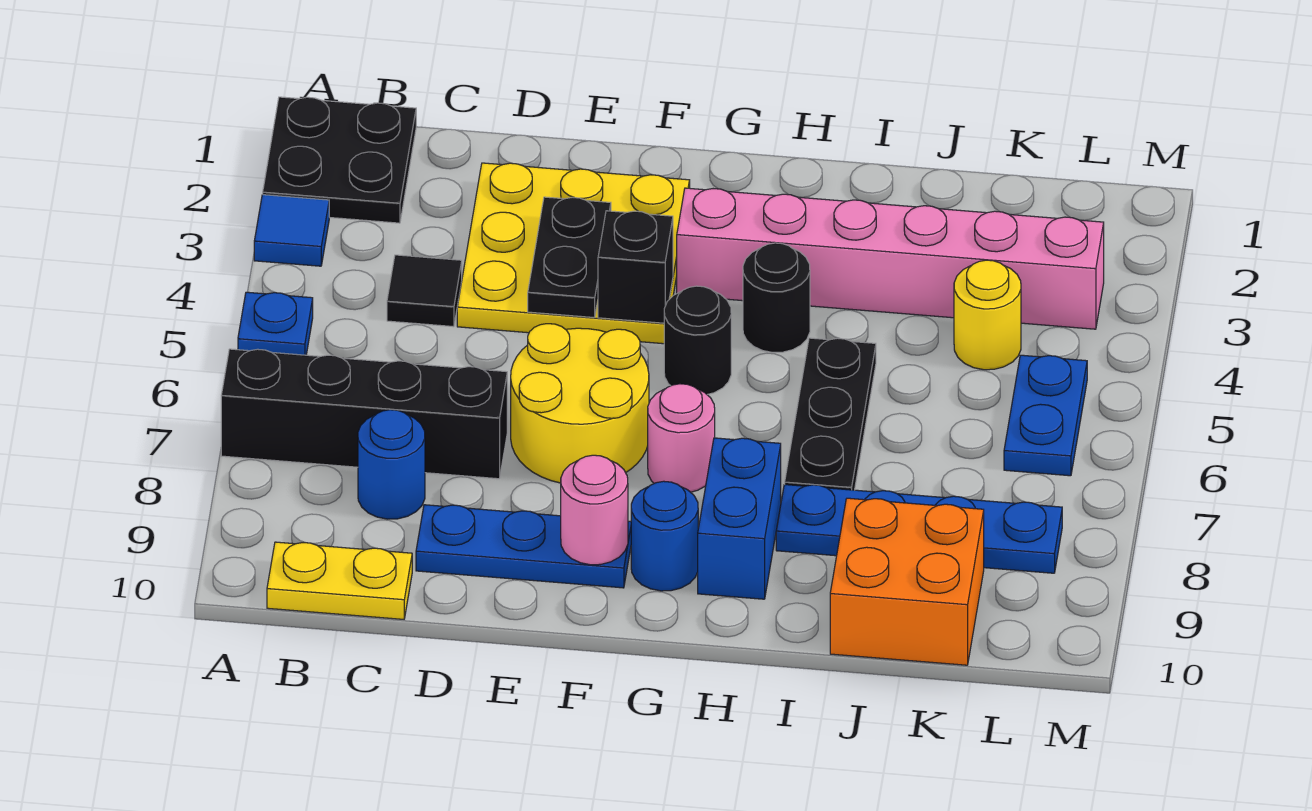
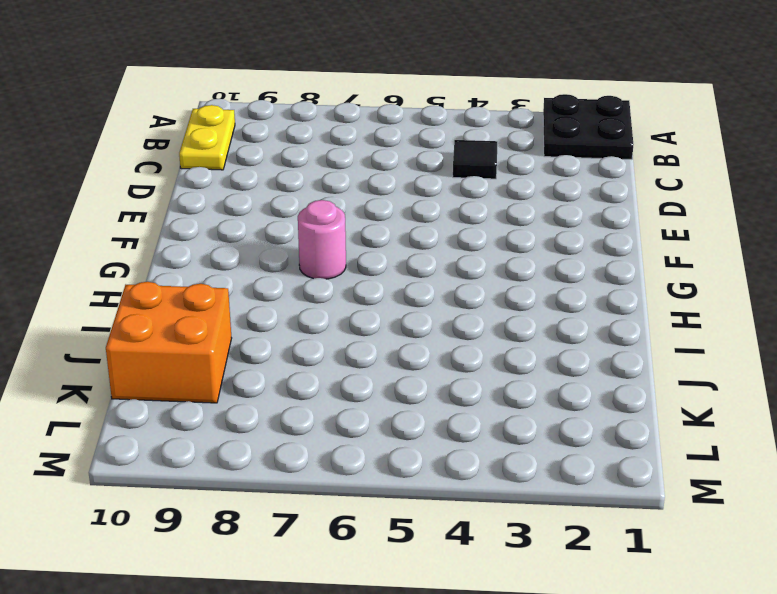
none -> blue tile A3 level 1
none -> blue plate A5 level 1
none -> black brick A7:D7 level 1

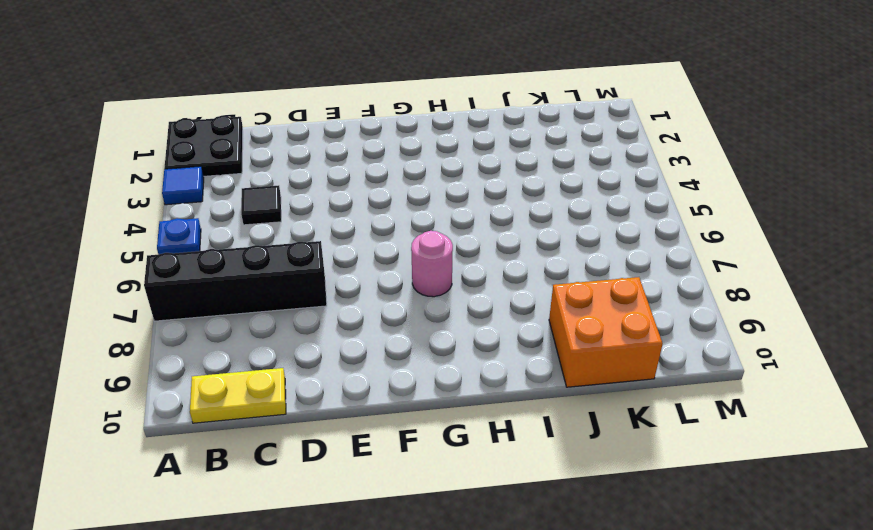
none -> blue round brick C8 level 1
none -> yellow plate D2:F4 level 1
none -> blue plate D9:F9 level 1

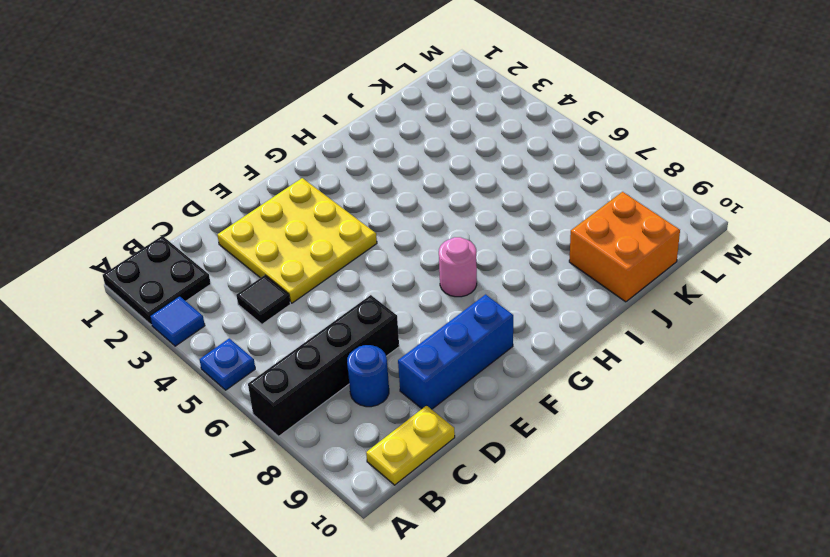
blue brick D9:F9 level 1 -> blue plate D9:F9 level 1
none -> yellow round brick E6:F7 level 1
none -> pink brick G3:L3 level 1
none -> black round brick G5 level 1

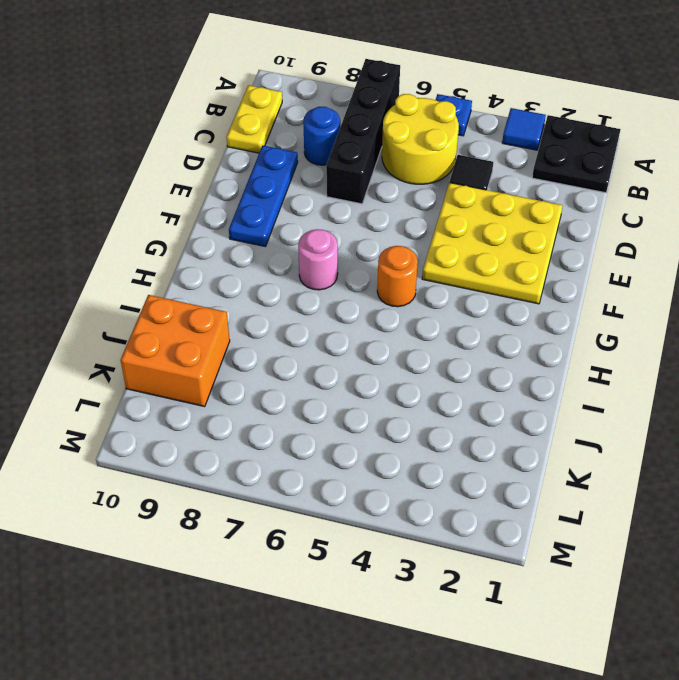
yellow round brick B5:C6 level 1 -> yellow round brick E6:F7 level 1
orange round brick G5 level 1 -> black round brick G5 level 1
none -> pink brick G3:L3 level 1
none -> blue round brick G9 level 1
none -> black round brick H4 level 1

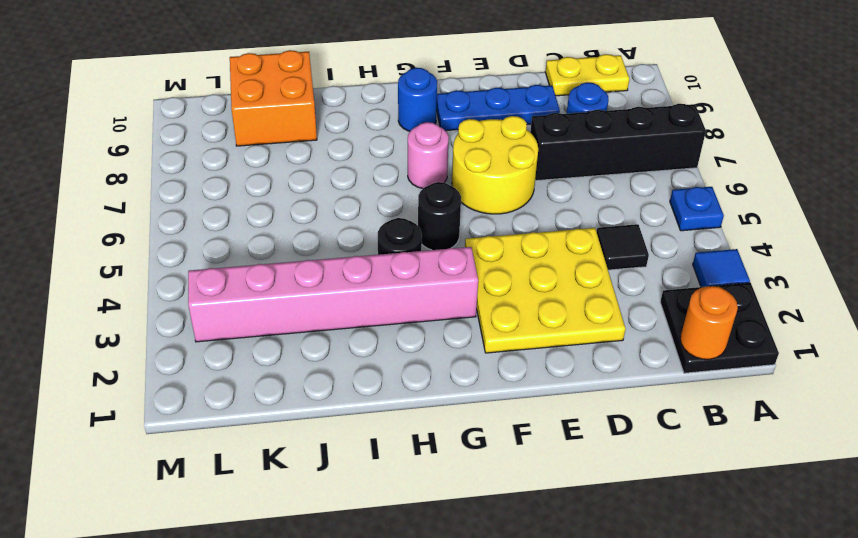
orange round brick B1 level 2 -> none
none -> blue brick H8:H9 level 1
none -> black plate I5:I7 level 1
none -> blue plate I8:L8 level 1

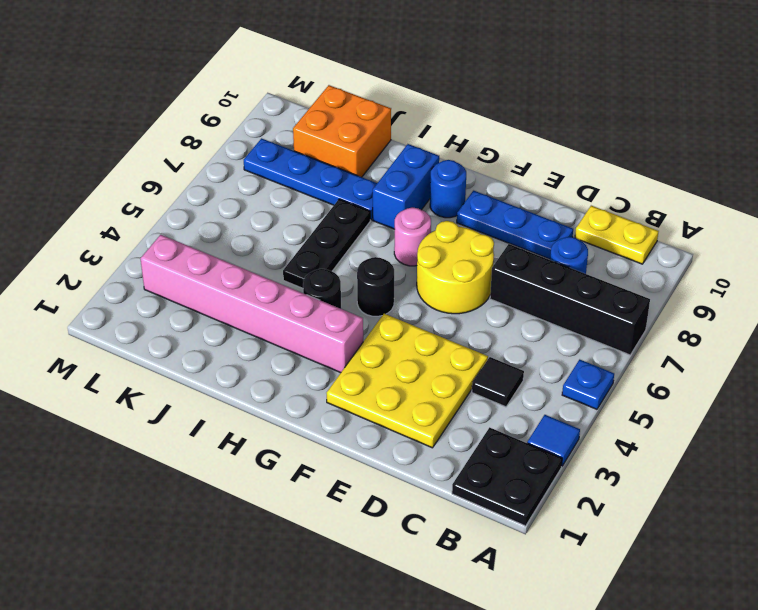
none -> yellow round brick K4 level 1
none -> blue plate L5:L6 level 1
none -> black plate E3:E4 level 2

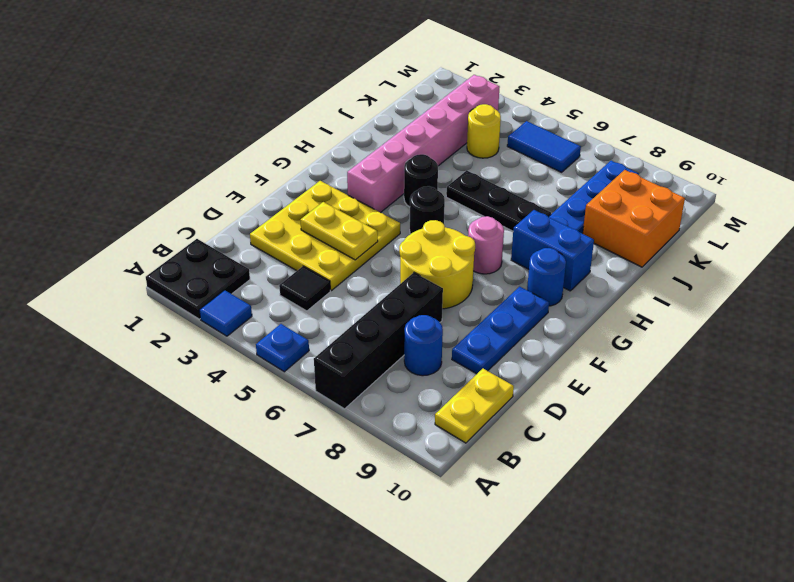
yellow plate E3:E4 level 2 -> black plate E3:E4 level 2
blue tile L5:L6 level 1 -> blue plate L5:L6 level 1
none -> black brick F4 level 2
none -> pink round brick F9 level 2

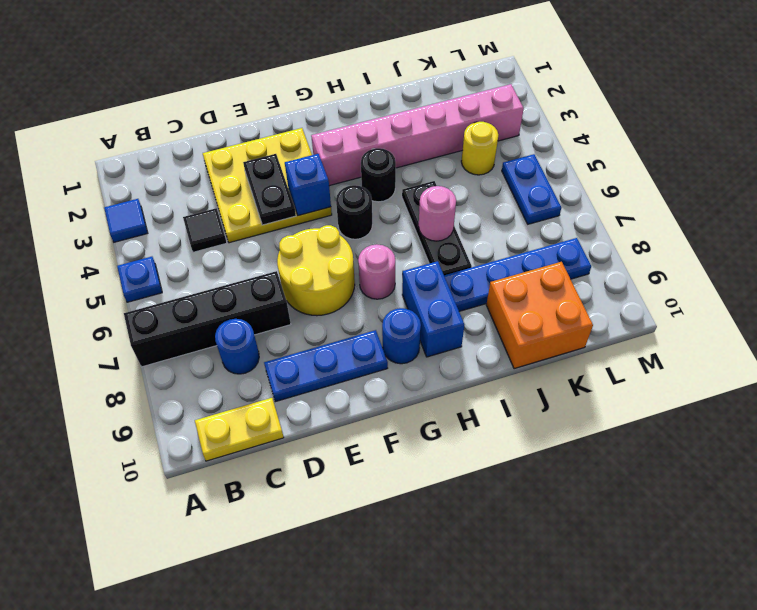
blue brick F4 level 2 -> black brick F4 level 2
pink round brick I6 level 2 -> pink round brick F9 level 2
none -> black plate A1:B2 level 1

